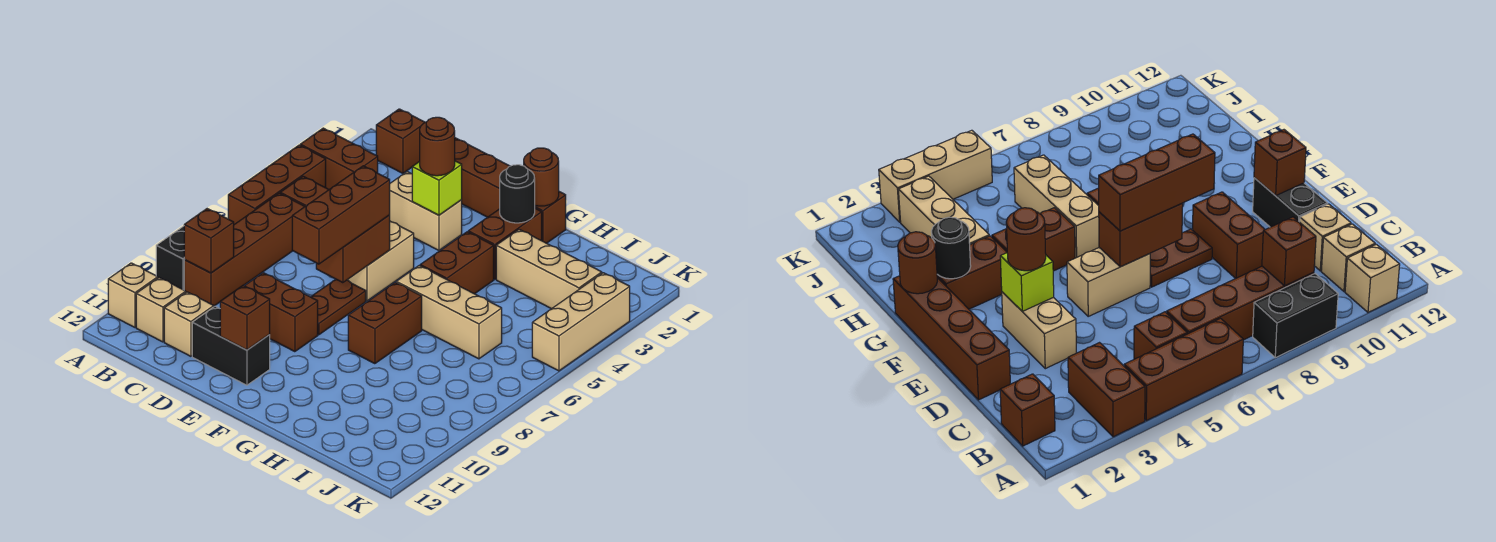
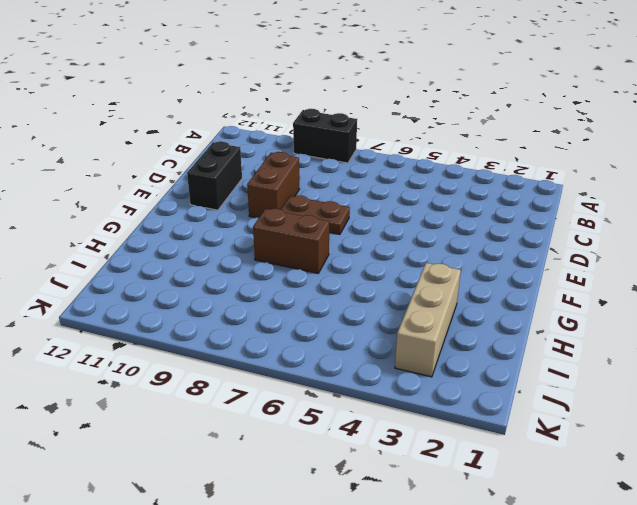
none -> brown brick A3:B3 level 1
none -> brown brick A4:A6 level 1
none -> tan brick A11 level 1

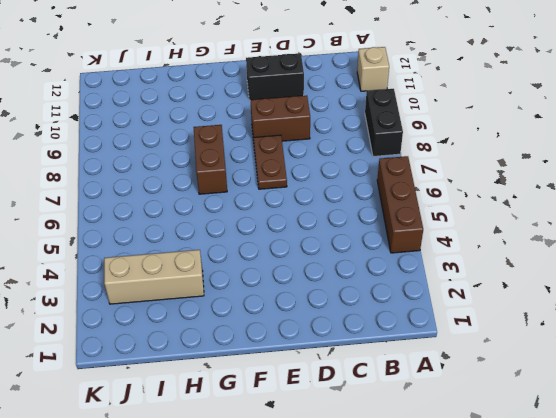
none -> brown brick A3:B3 level 1
none -> brown brick B1 level 1
none -> brown brick B5 level 1

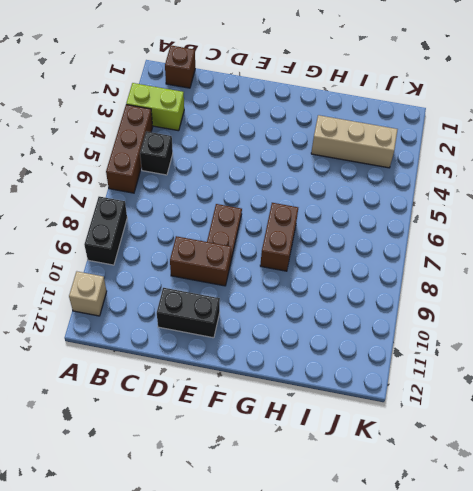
lime brick A3:B3 level 1 -> brown brick A3:B3 level 1
black brick B5 level 1 -> brown brick B5 level 1
none -> brown brick B6:B9 level 1
none -> tan brick B11 level 1
none -> tan brick C11 level 1

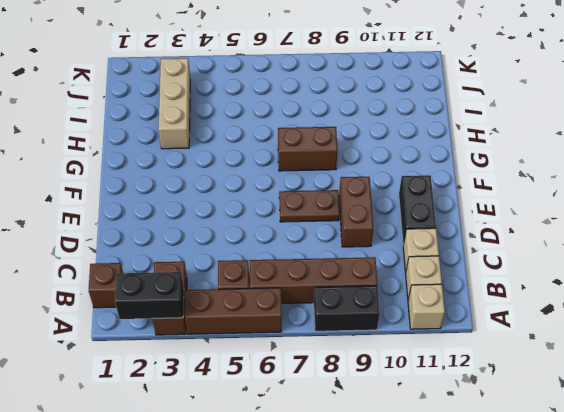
black brick A2:A3 level 2 -> none
none -> brown brick D1:G1 level 1
none -> tan brick D3:E3 level 1
none -> tan brick E5:E6 level 1

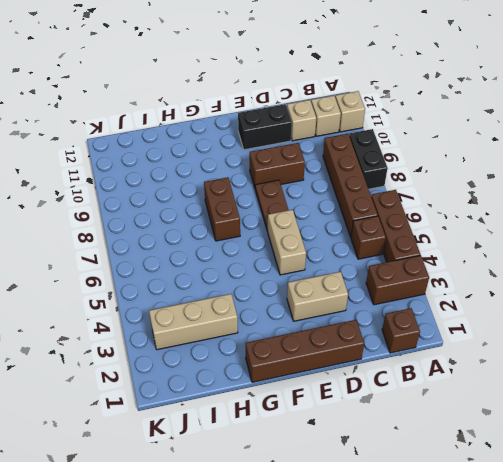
none -> brown brick G2:G3 level 1
none -> brown brick G4:G5 level 1
none -> tan brick G6:I6 level 1

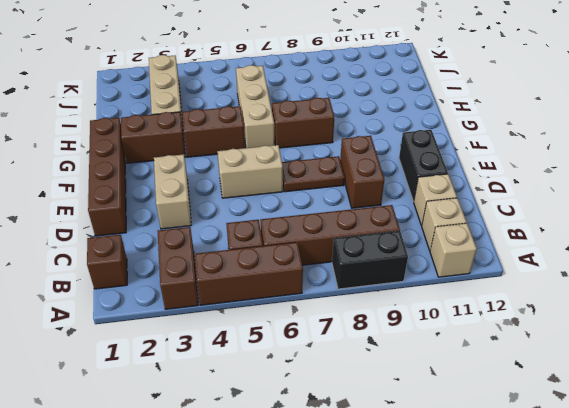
none -> tan brick K3:K5 level 1
none -> brown brick B9 level 2
none -> lime brick E3 level 2

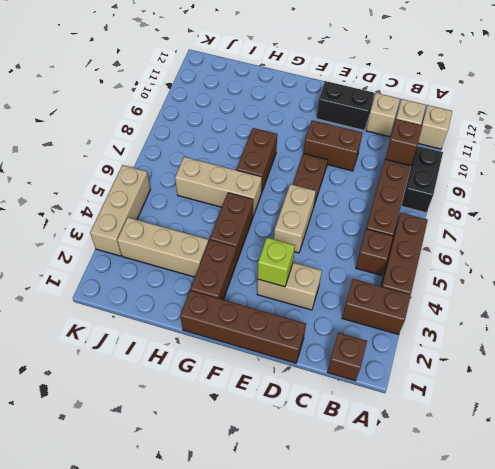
none -> brown brick E6:E7 level 2
none -> brown brick E11 level 2
none -> brown round brick G1 level 2

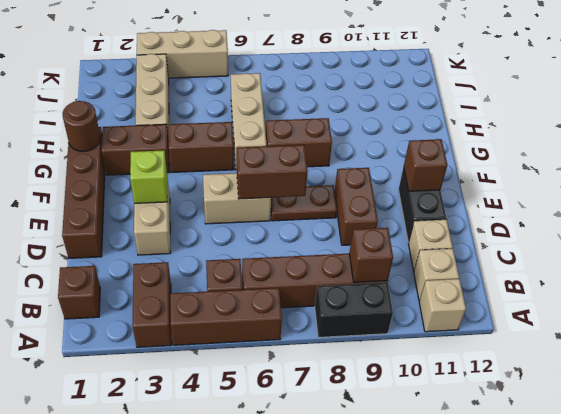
none -> black round brick G2 level 2
none -> brown round brick E3 level 3
none -> brown brick E6:E8 level 3

